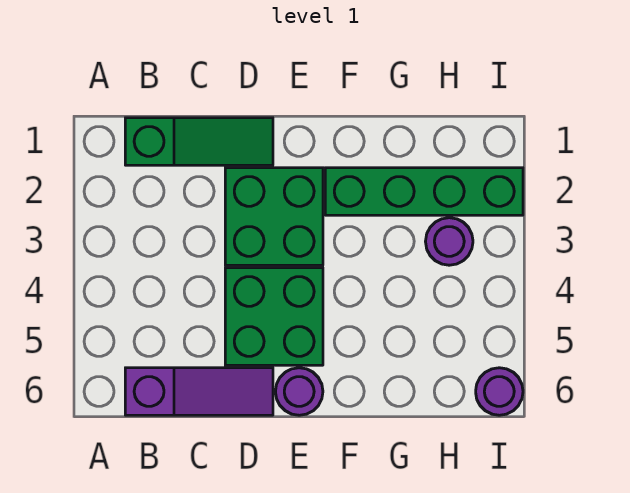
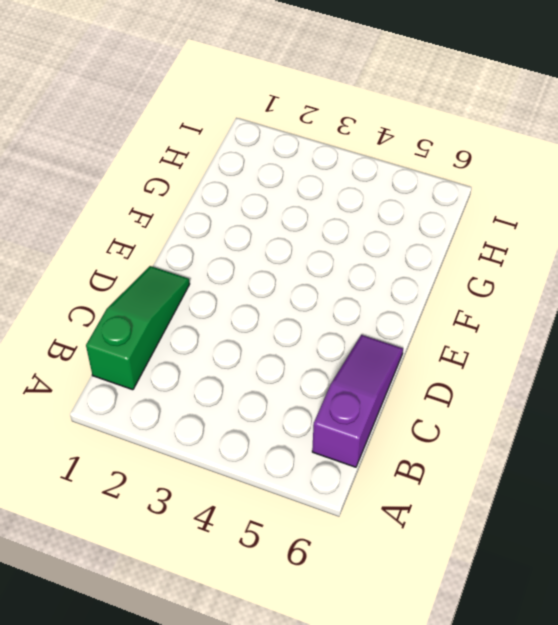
none -> green brick D2:E3 level 1
none -> green brick D4:E5 level 1

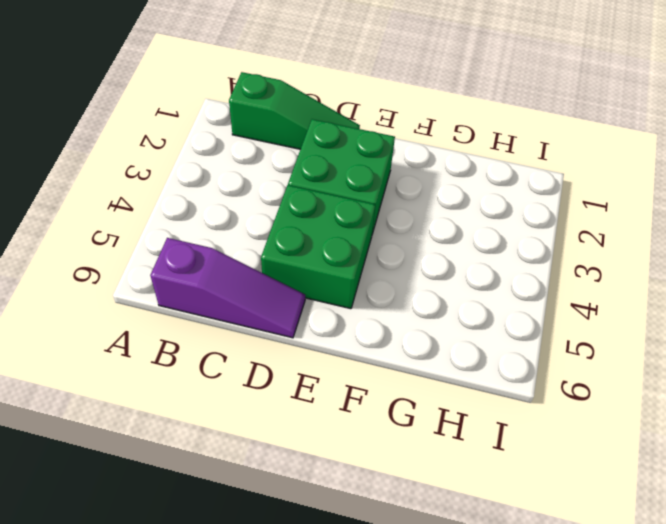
none -> purple round brick E6 level 1
none -> green brick F2:I2 level 1

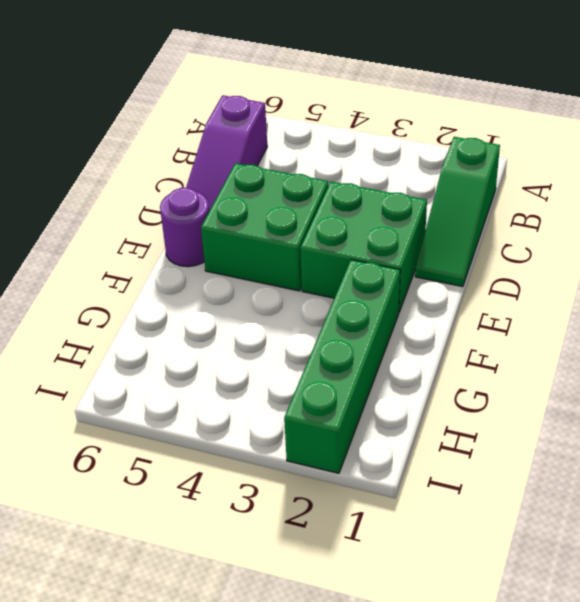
none -> purple round brick H3 level 1
none -> purple round brick I6 level 1

